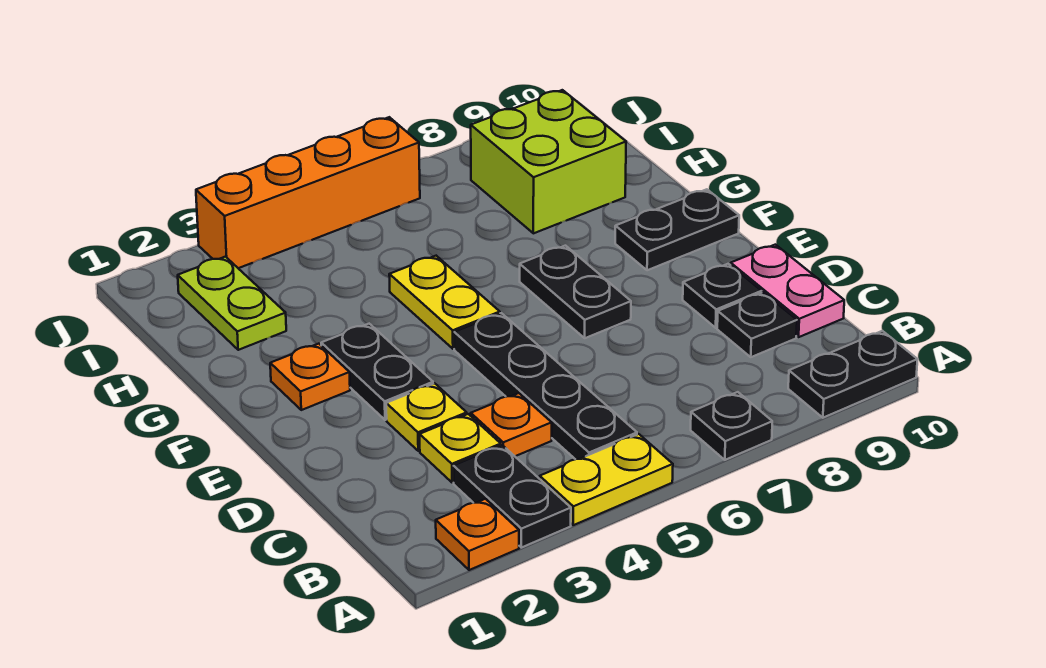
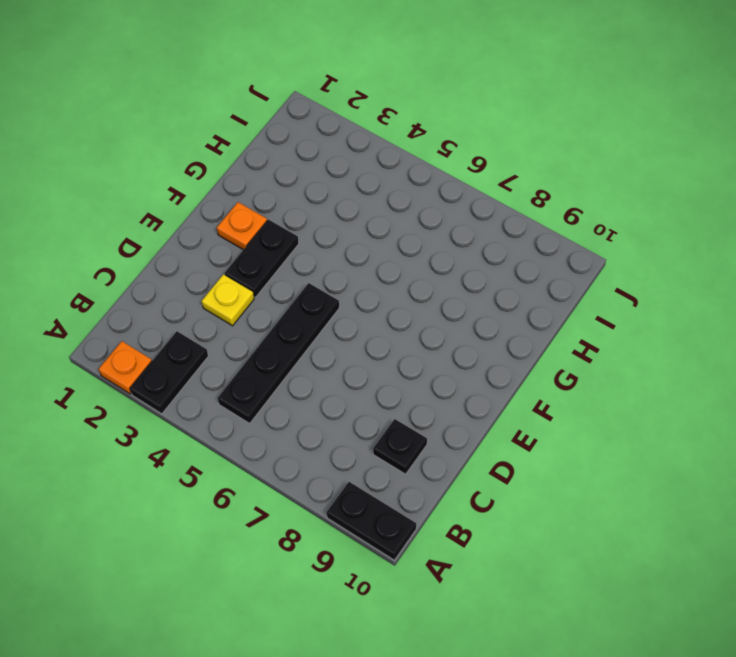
none -> yellow plate A4:A5 level 1
none -> black plate A7 level 1
none -> yellow plate C3 level 1

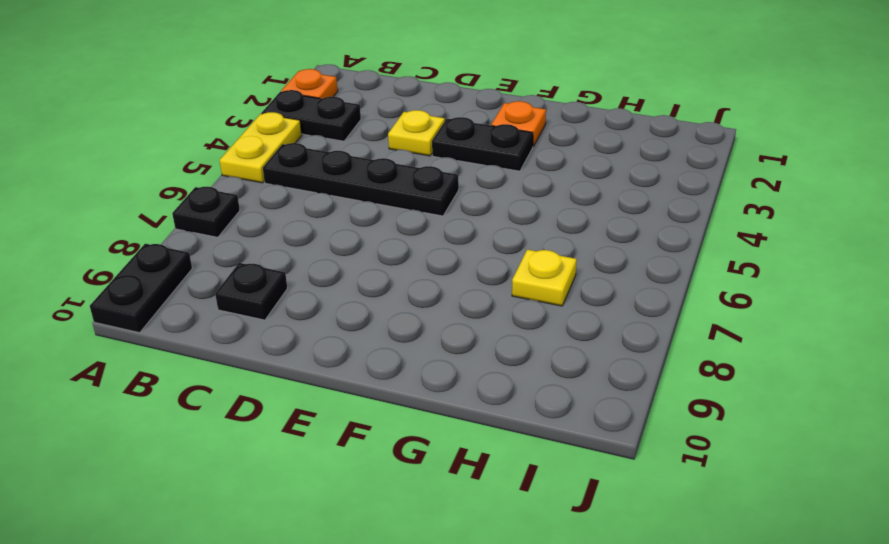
yellow plate H7 level 1 -> yellow plate C3 level 1
none -> orange plate C4 level 1
none -> pink plate C10:D10 level 1
none -> black plate D9 level 1

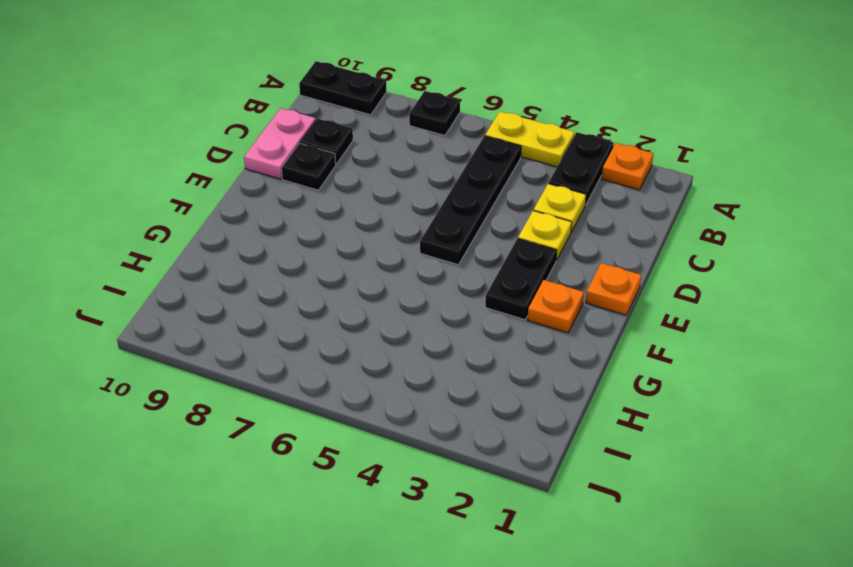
orange plate E1 level 1 -> orange plate C4 level 1
none -> black plate E7:F7 level 1
none -> yellow plate F5:G5 level 1
none -> black plate F9:F10 level 1

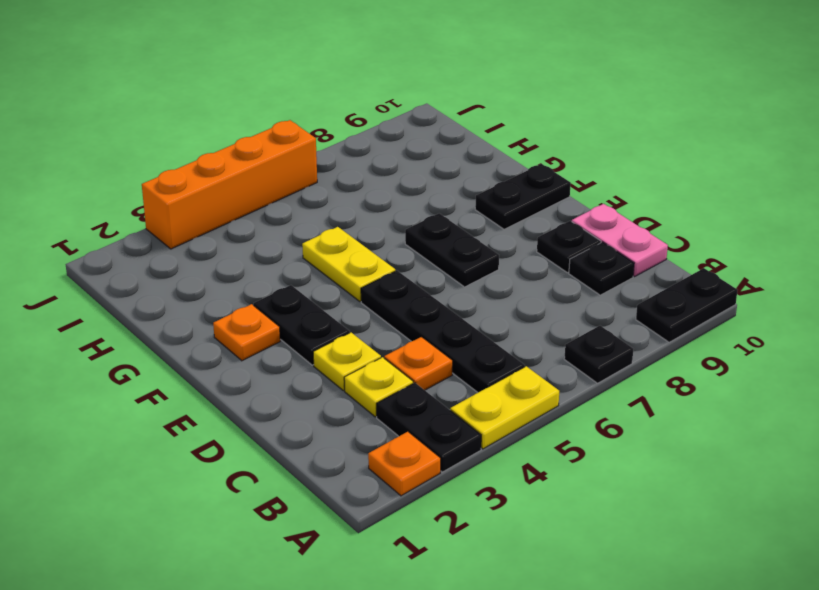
none -> lime plate H2:I2 level 1
none -> lime brick H8:I9 level 1

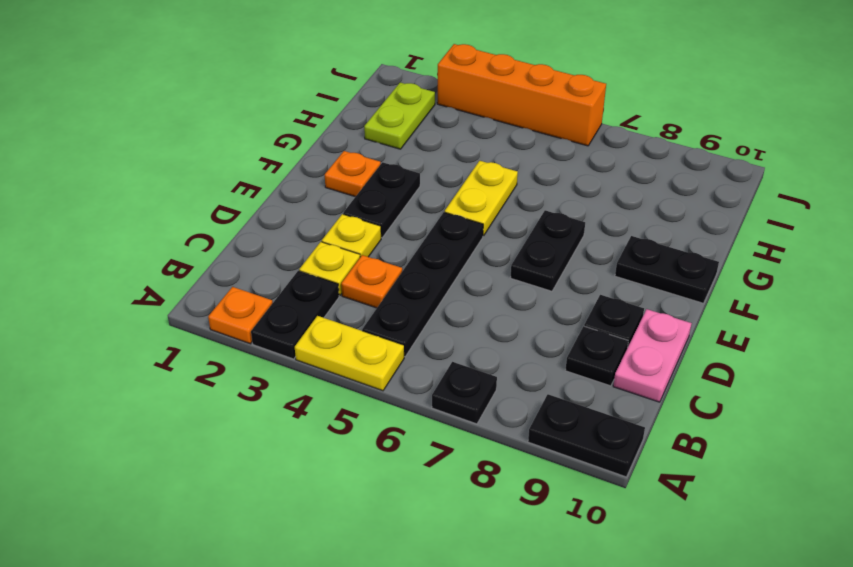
none -> lime brick H8:I9 level 1

